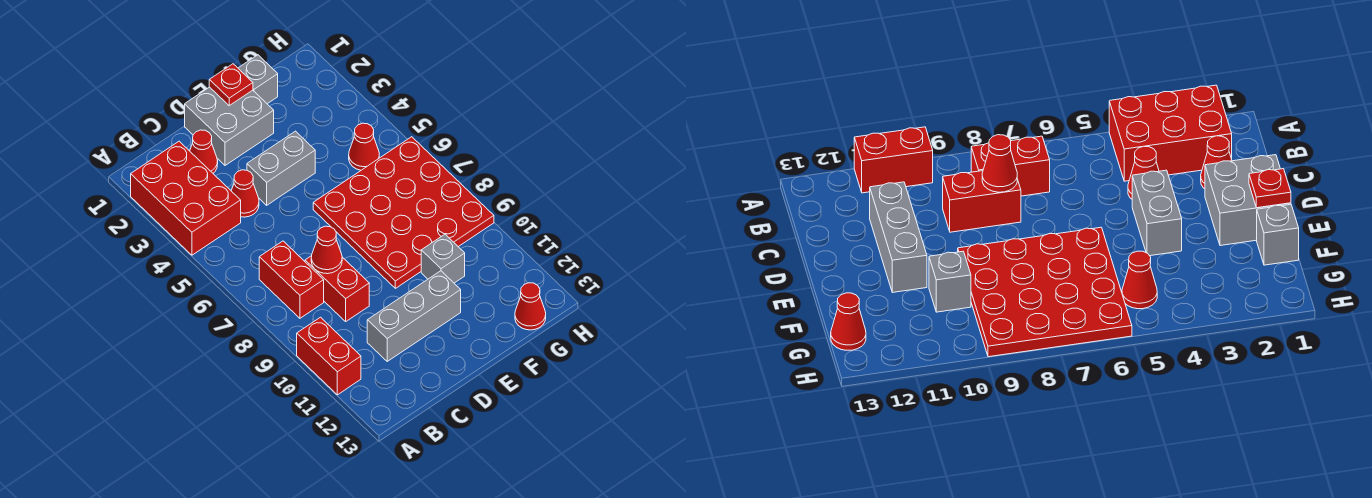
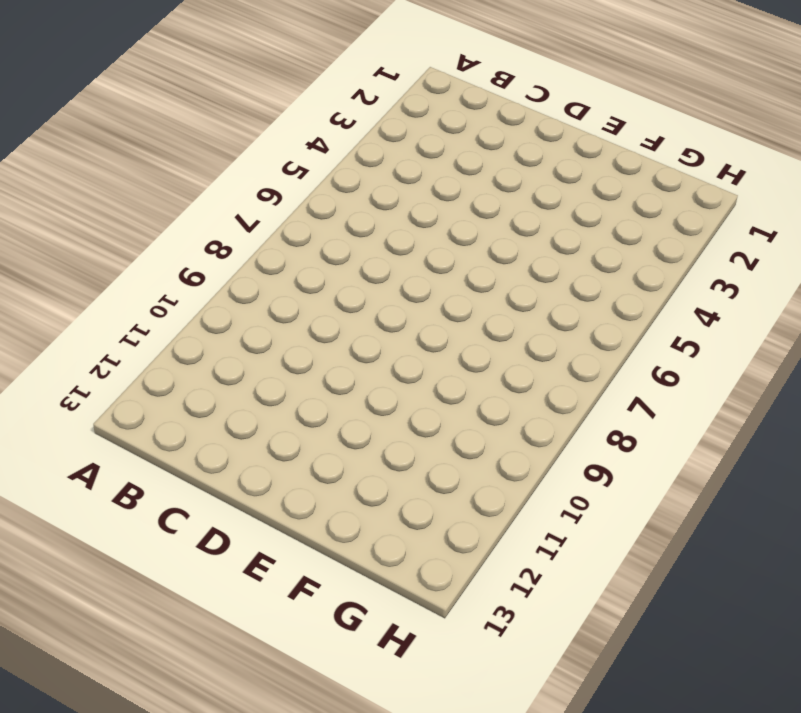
none -> red brick A2:B4 level 1
none -> red brick A10:A11 level 1
none -> red brick B7:B8 level 1

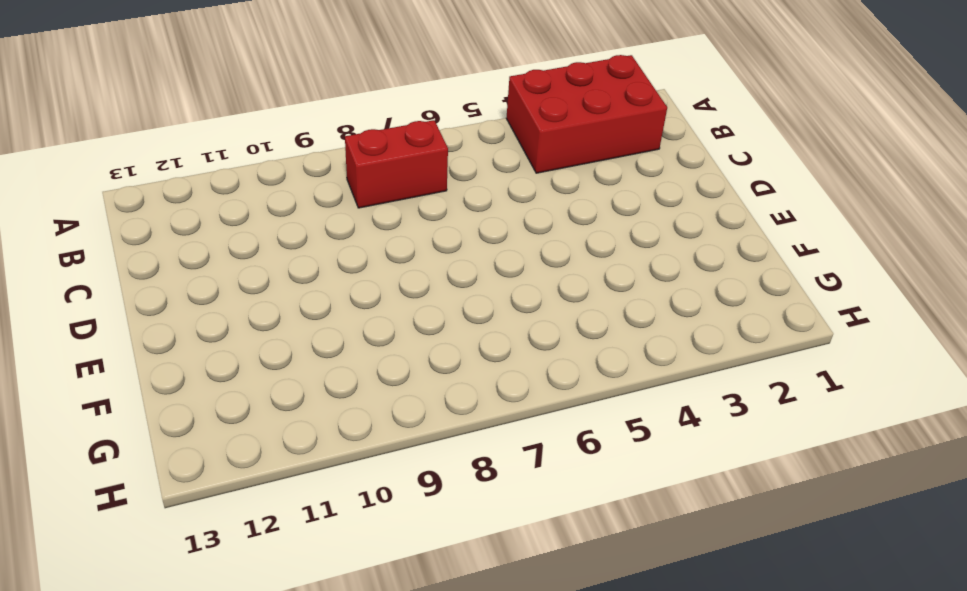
none -> red brick A10:A11 level 1
none -> red cone C2 level 1
none -> red cone C4 level 1

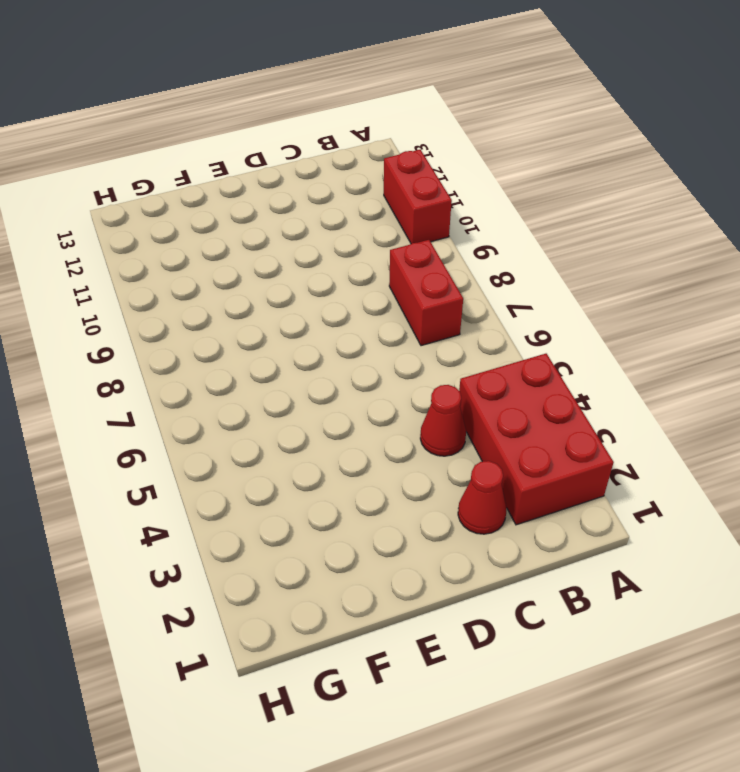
none -> red brick C8:C9 level 1
none -> grey brick C11:E11 level 1
none -> grey brick D1:E2 level 1

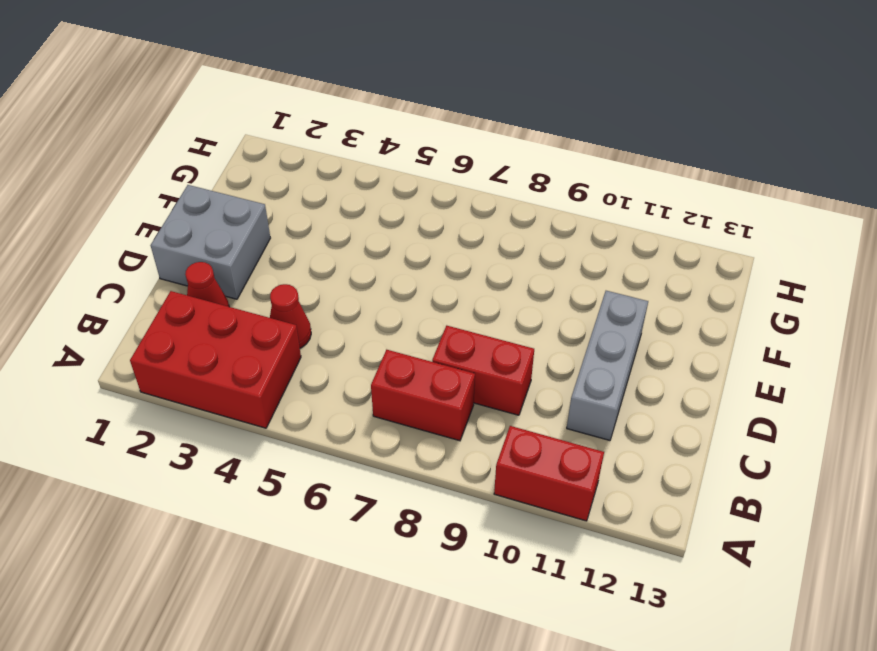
none -> grey brick D4:E4 level 1
none -> red plate E6:H9 level 1
none -> grey brick F1 level 1

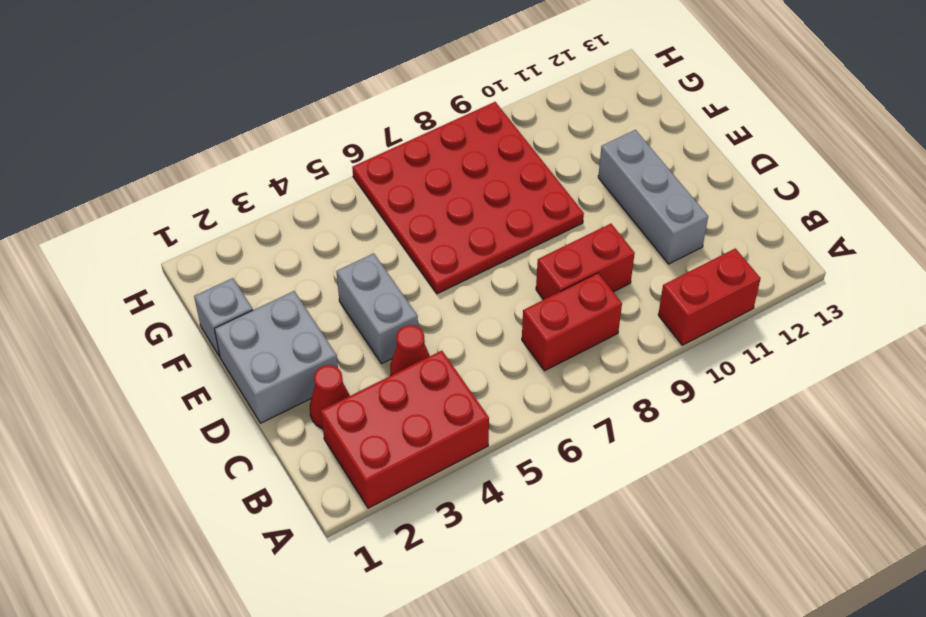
none -> grey brick F10 level 1
none -> red cone G5 level 1
none -> red cone G13 level 1

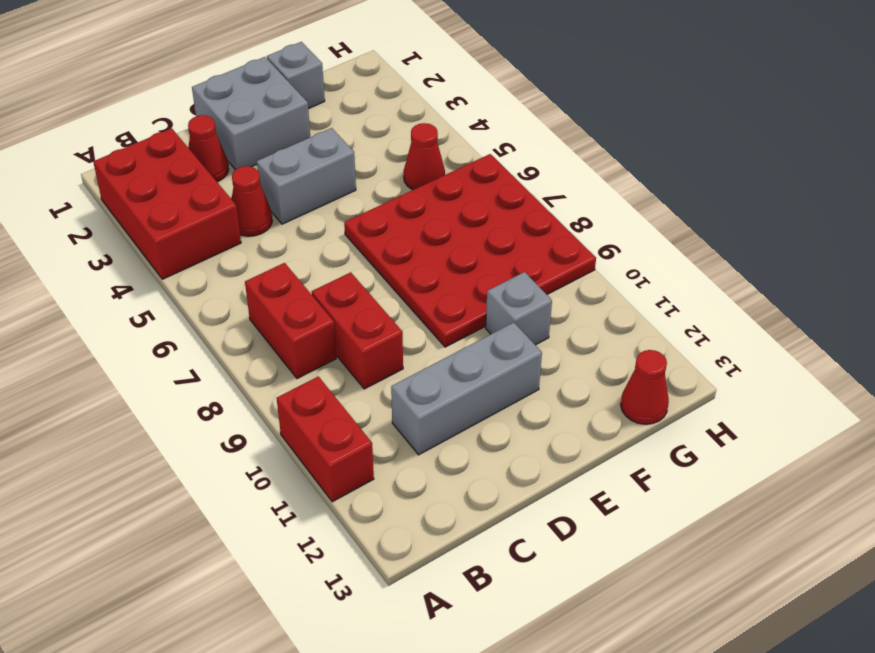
none -> red cone C8 level 2
none -> red plate E1 level 2

